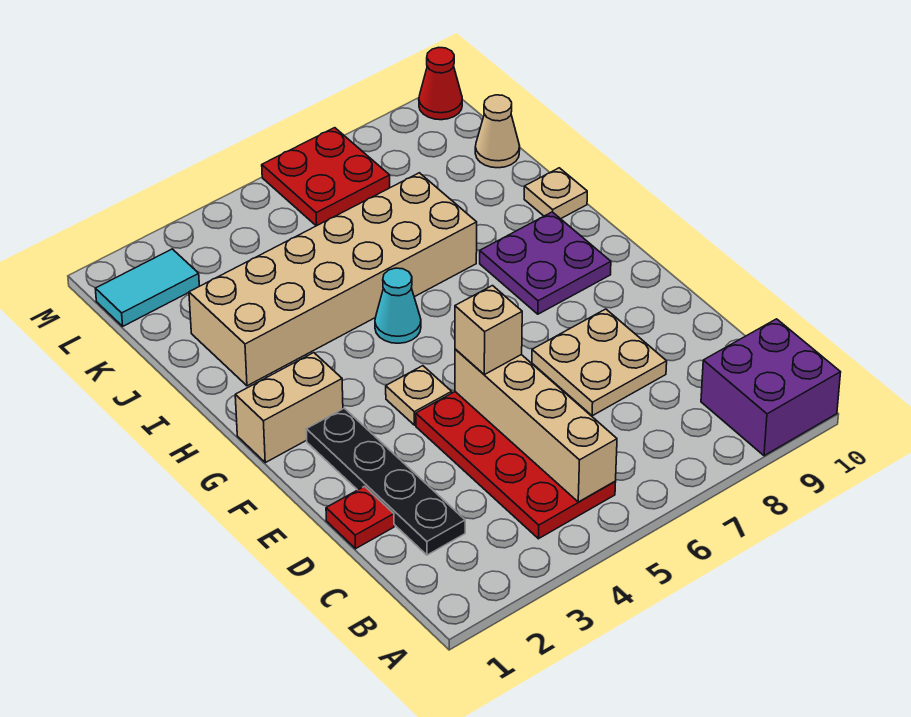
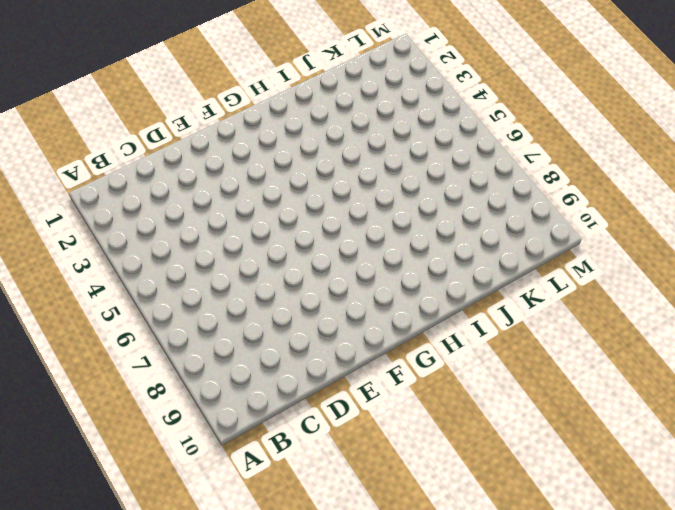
none -> purple brick A9:B10 level 1
none -> red plate B4:E5 level 1
none -> black plate C2:F2 level 1

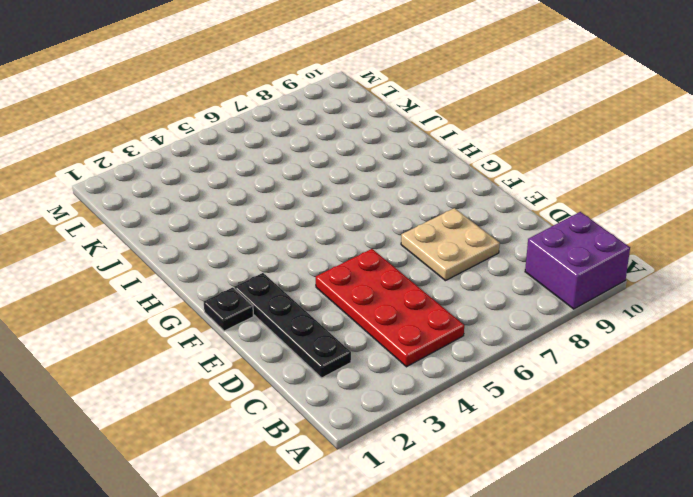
black plate F1 level 1 -> none
none -> red plate D1 level 1
none -> tan plate F4 level 1
none -> tan brick G1:G2 level 1

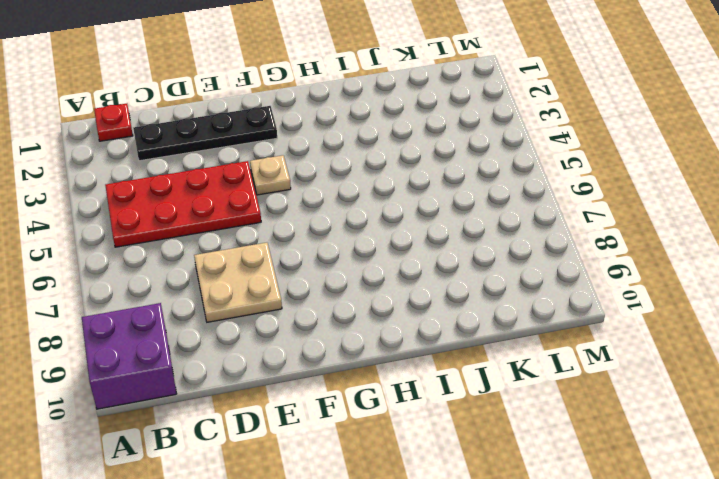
red plate B1 level 1 -> red plate D1 level 1
none -> tan brick G1:G2 level 1
none -> purple plate G8:H9 level 1
none -> cyan cone H5 level 1

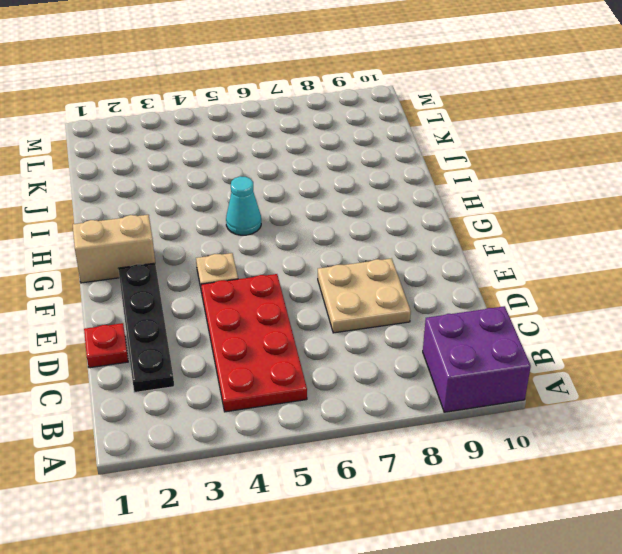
none -> purple plate G8:H9 level 1
none -> tan brick I2:J7 level 1
none -> tan plate I10 level 1

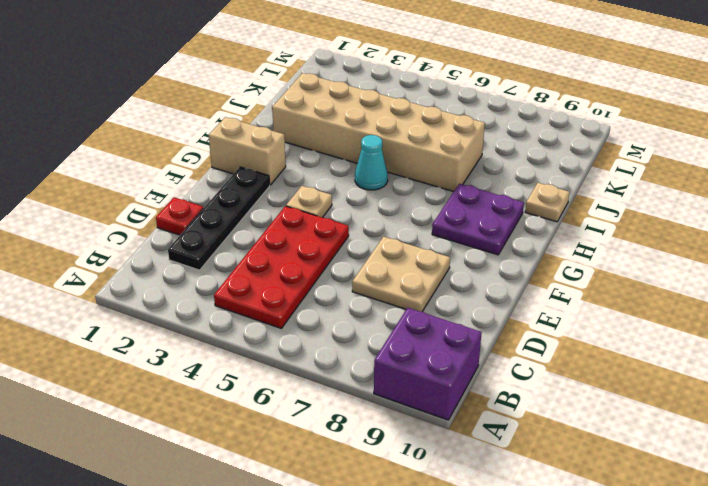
none -> tan cone K10 level 1
none -> cyan tile L1:L2 level 1
none -> red plate L6:M7 level 1

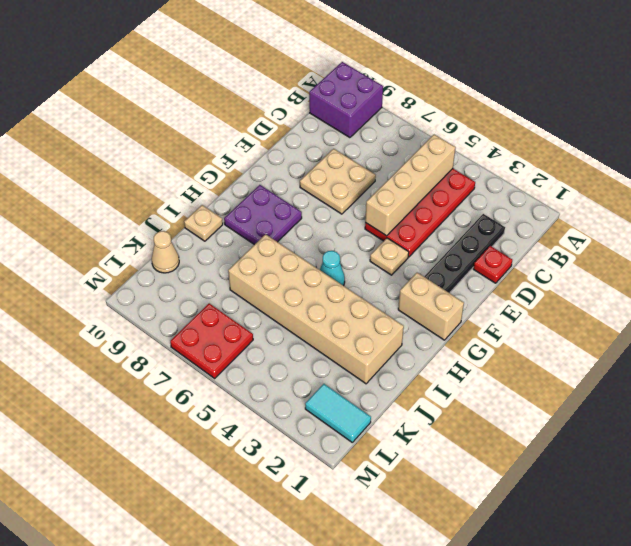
none -> red cone M10 level 1
none -> tan brick E5 level 3

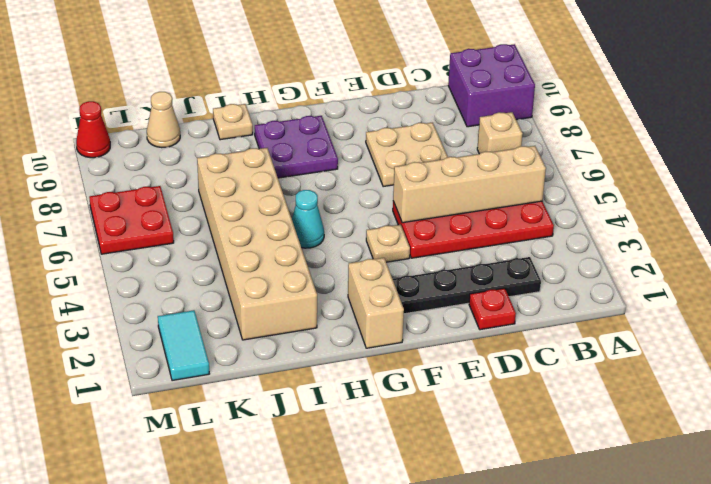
tan brick B7 level 1 -> tan brick E5 level 3

